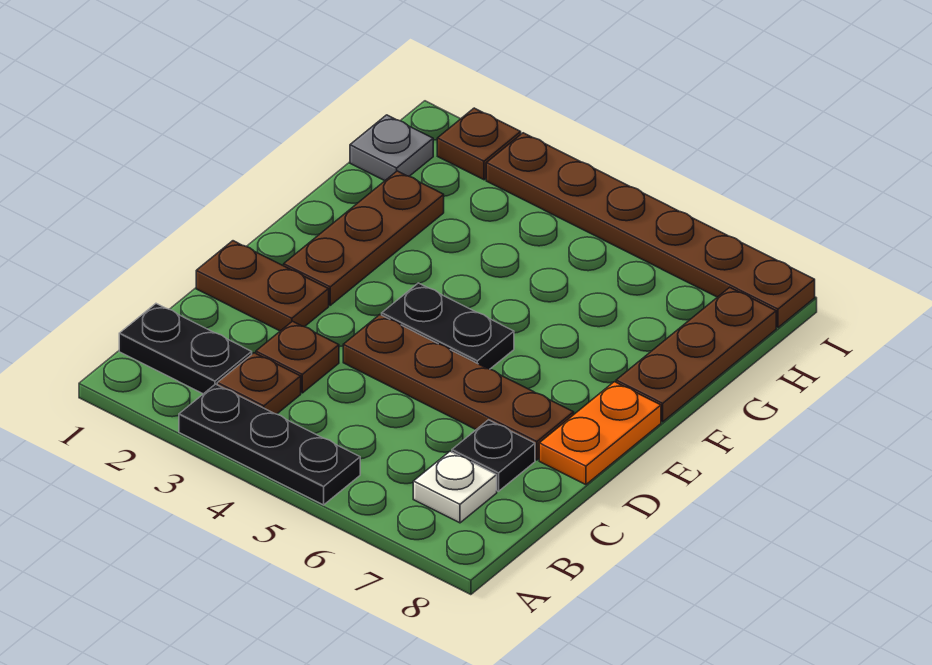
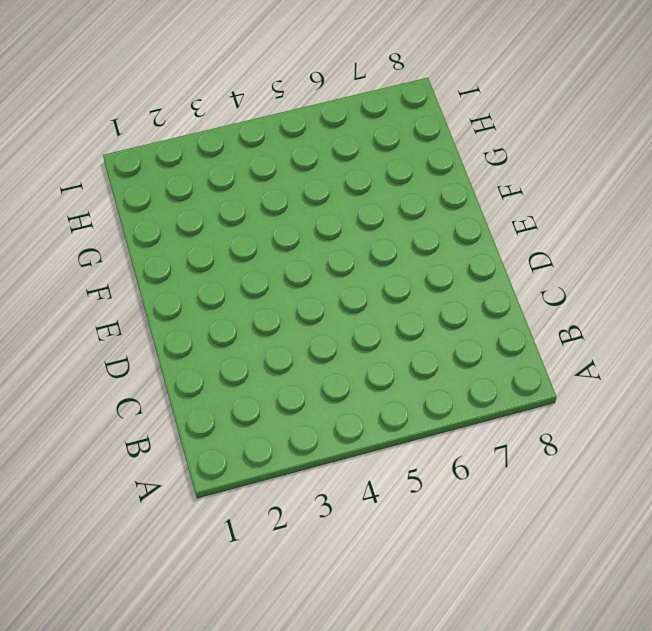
none -> black plate A3:A5 level 1
none -> black plate B1:B2 level 1
none -> brown plate B3 level 1

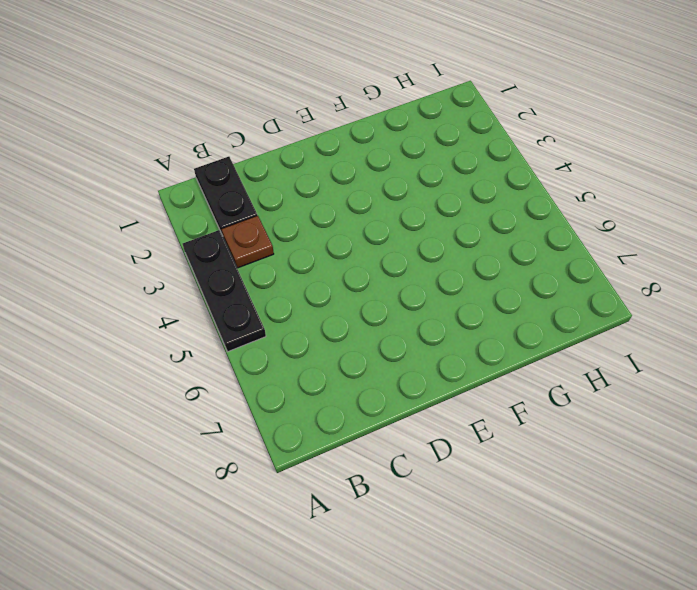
none -> white plate B7 level 1
none -> brown plate C3 level 1
none -> black plate C7 level 1

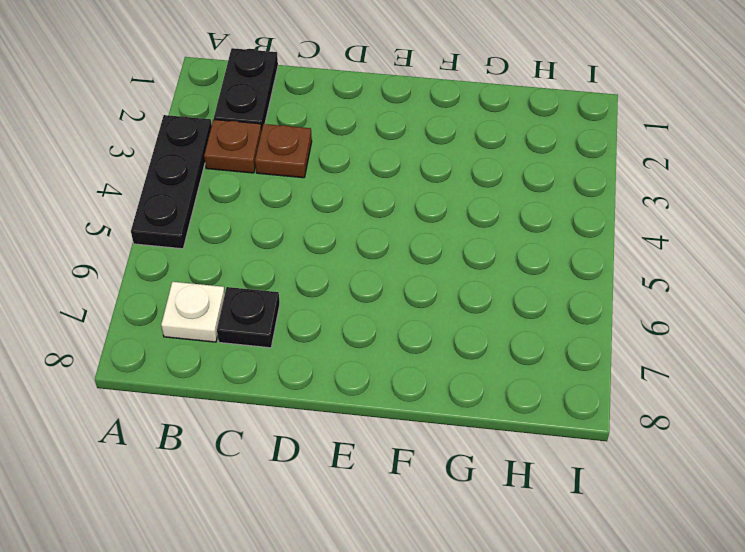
none -> brown plate D1:D2 level 1
none -> brown plate D4:D7 level 1
none -> orange plate D8:E8 level 1

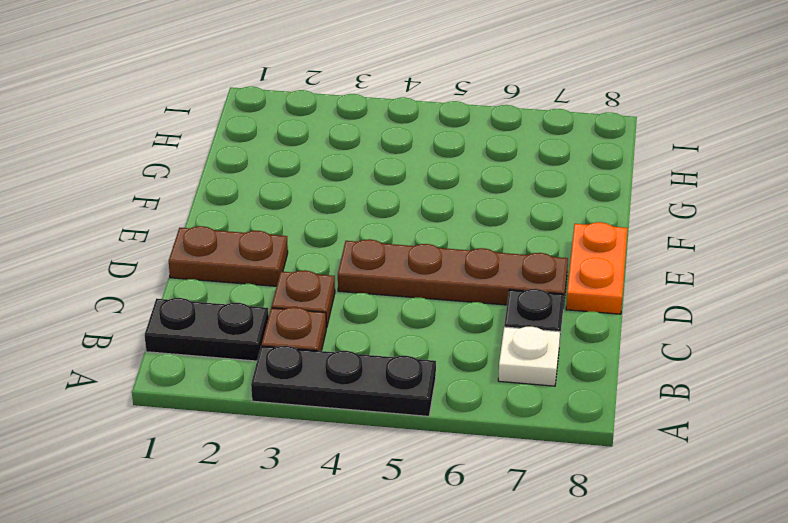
none -> brown plate E2:G2 level 1
none -> black plate E4:E5 level 1
none -> brown plate F8:H8 level 1

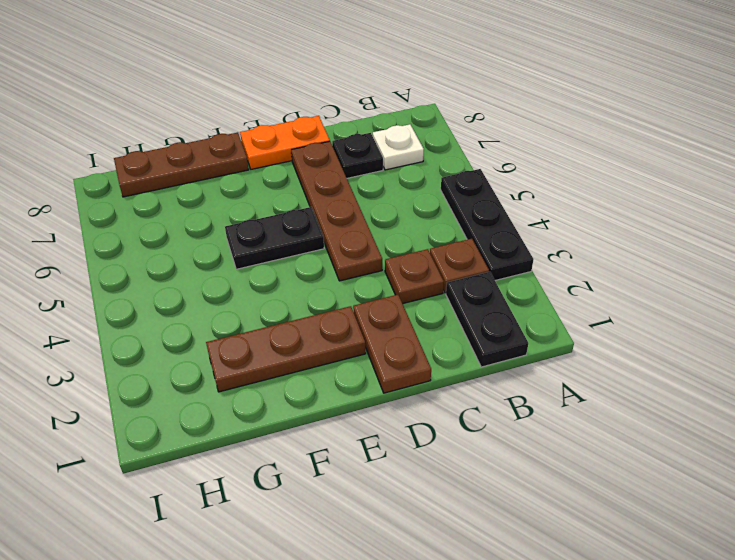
black plate E5:F5 level 1 -> black plate E4:E5 level 1
none -> grey plate H1 level 1
none -> brown plate I2 level 1
none -> brown plate I3:I8 level 1

